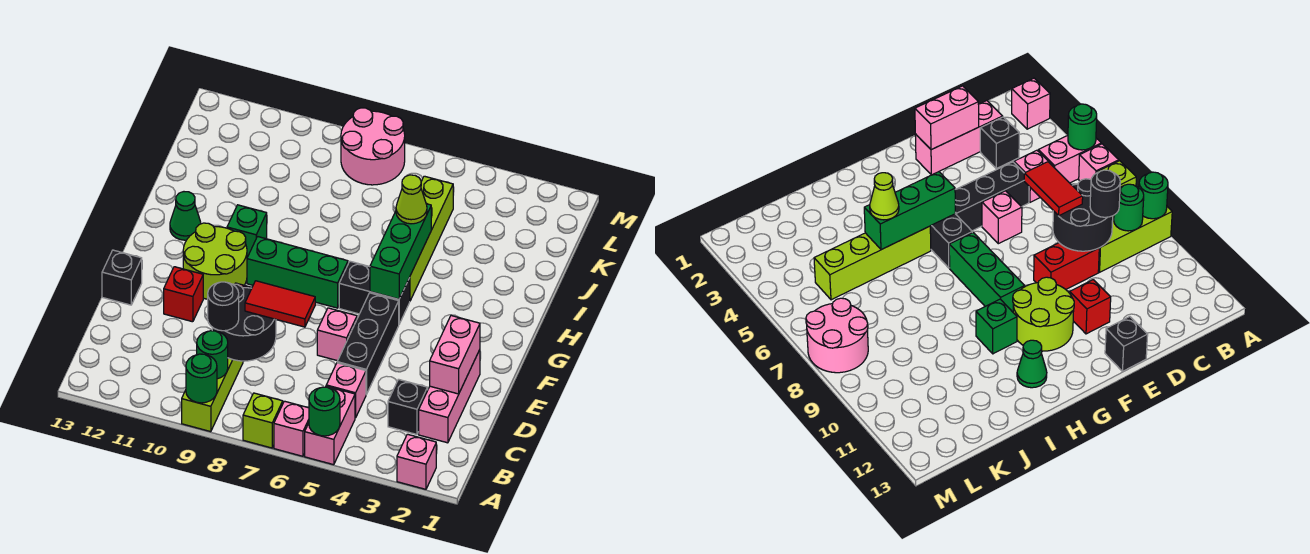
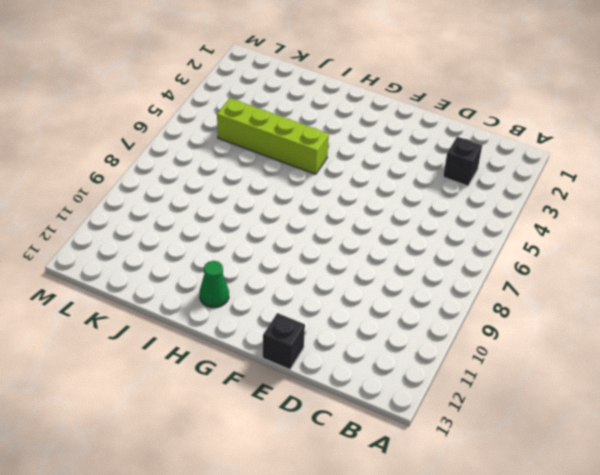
none -> pink brick A2 level 1
none -> pink brick A5:B5 level 1
none -> pink brick A6 level 1

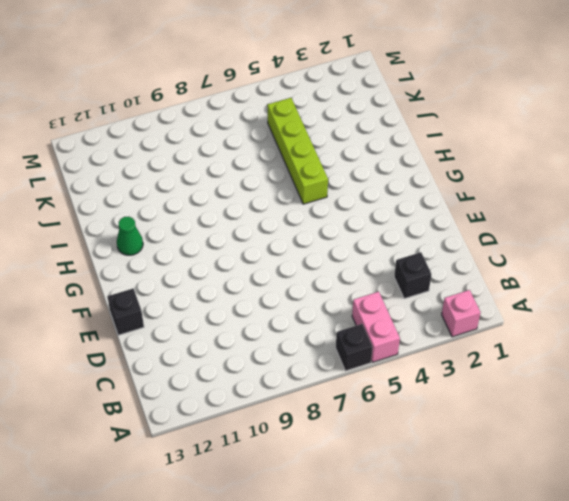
black brick A6 level 1 -> pink brick A6 level 1
none -> lime brick A7 level 1
none -> lime brick A9:C9 level 1
none -> pink brick C2:E2 level 1

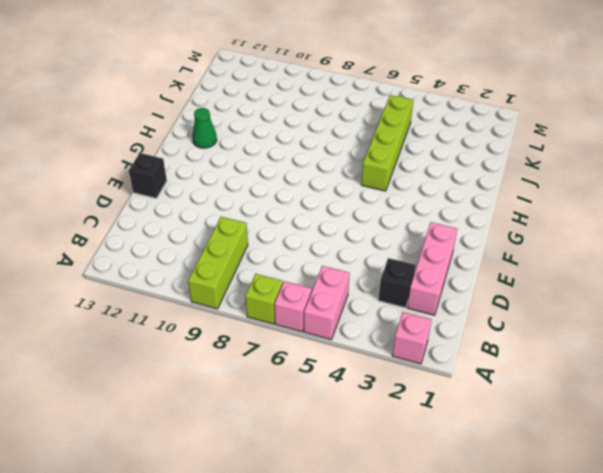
none -> pink brick C5 level 1
none -> black brick D5:F5 level 1
none -> red brick D9:E9 level 1

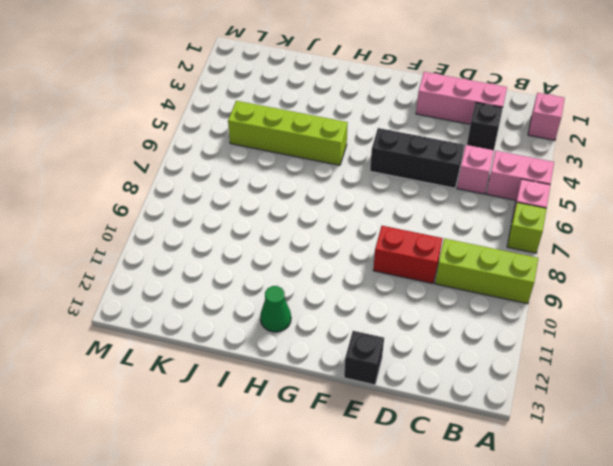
none -> pink brick E6 level 1
none -> red brick E11 level 1
none -> lime round brick F10:G11 level 1

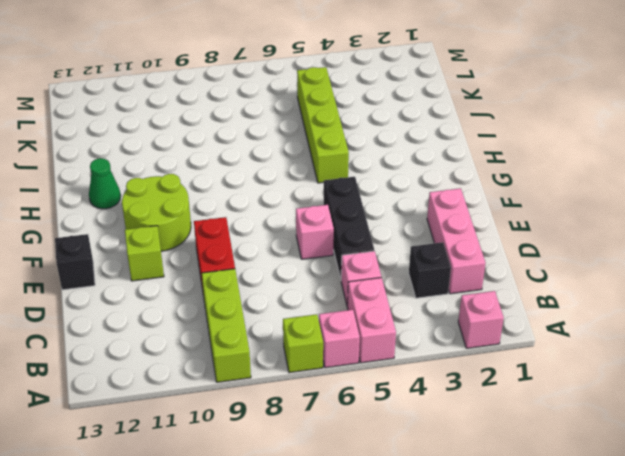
lime brick E11 level 1 -> red brick E11 level 1
none -> black brick G5:G6 level 1
none -> green brick G7:G9 level 1
none -> green brick H10 level 1

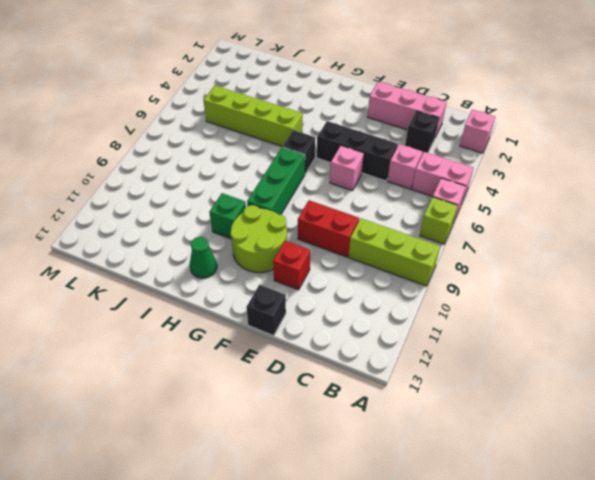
black brick G6 level 1 -> black brick G5:G6 level 1
none -> pink round brick L7:M8 level 1
none -> green round brick A5 level 2
none -> green round brick A9 level 2

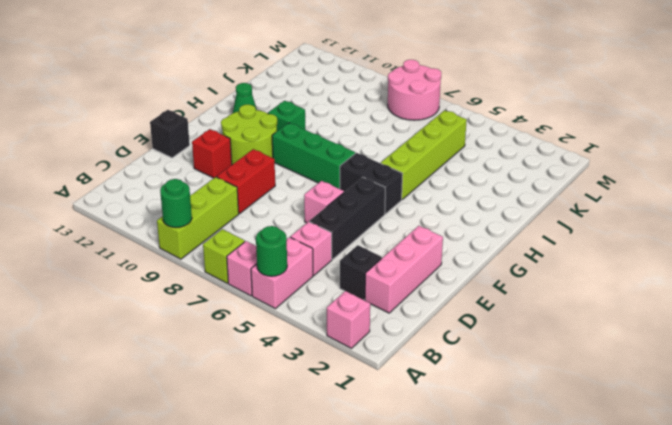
none -> green round brick B9 level 2
none -> black round brick C8:D9 level 2
none -> pink brick D2:E2 level 2

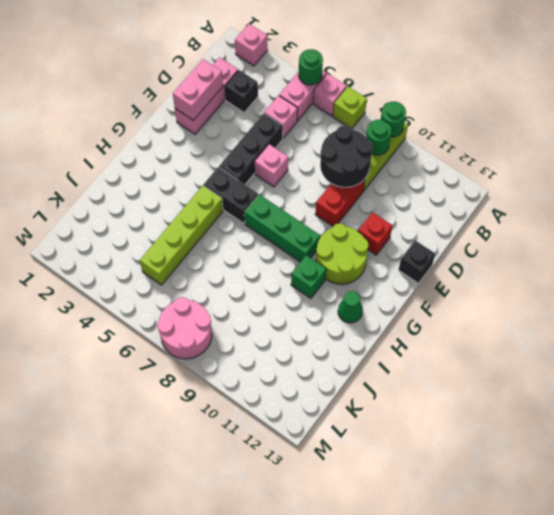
none -> green brick G5:I5 level 2
none -> black round brick C9 level 3
none -> red tile D7:D8 level 3

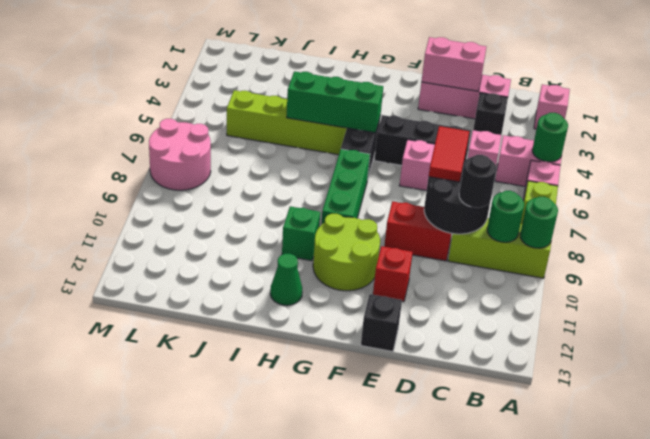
none -> lime cone I5 level 3

